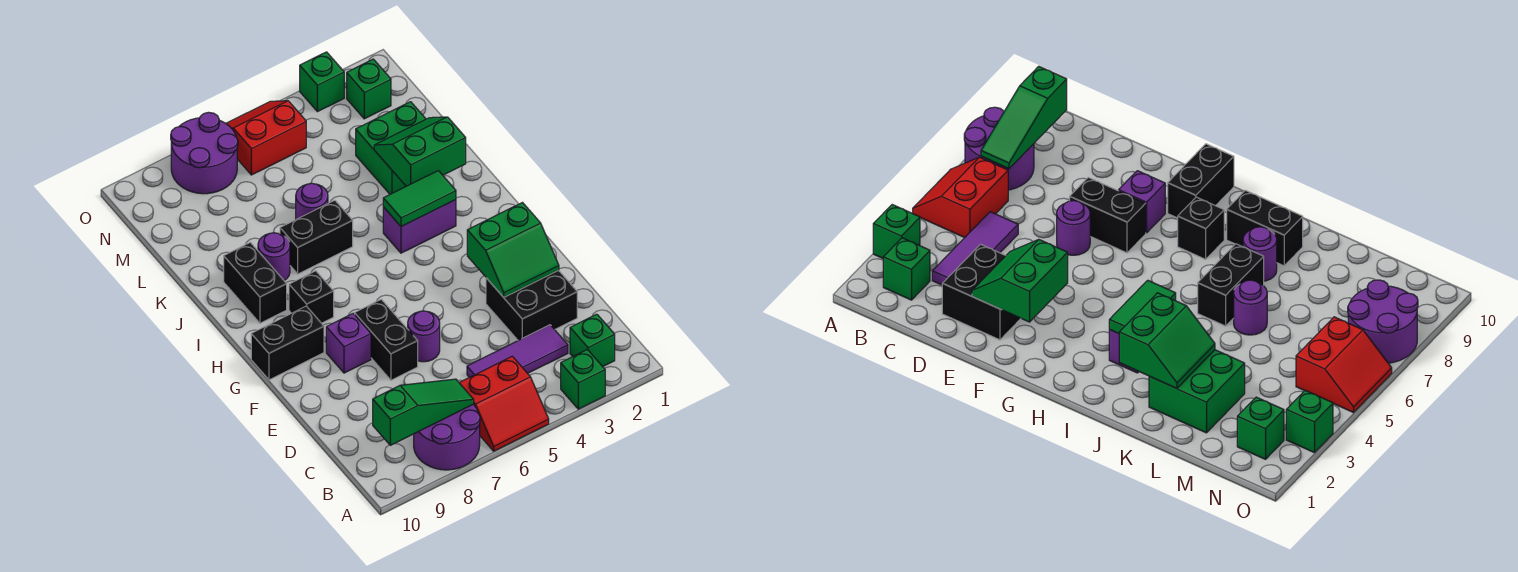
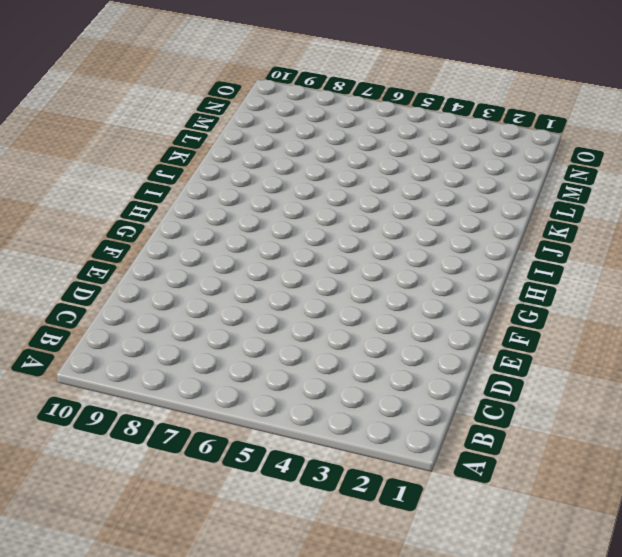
none -> green brick A3 level 1
none -> red slope A5:B6 level 1 top B
none -> purple round brick A7:B8 level 1

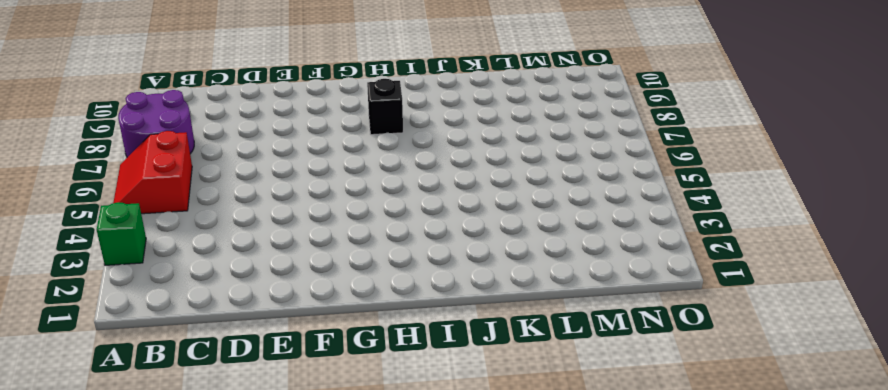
none -> green brick B2 level 1
none -> purple tile C3:C5 level 1
none -> black brick D2:E3 level 1

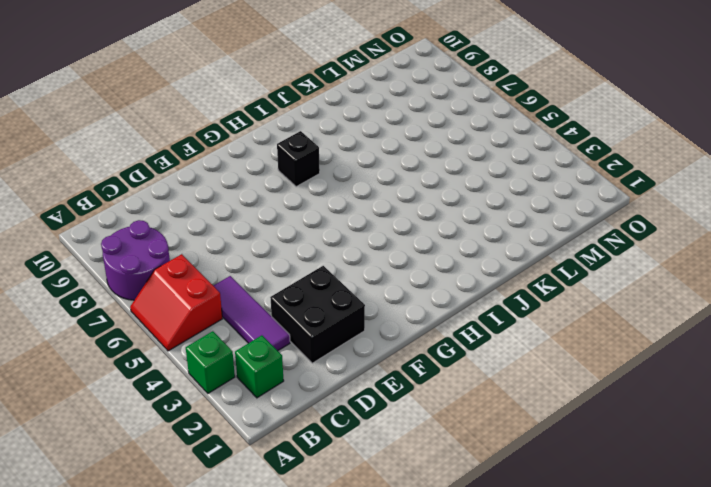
none -> purple round brick E6 level 1
none -> black brick E7:F7 level 1
none -> purple brick F8 level 1

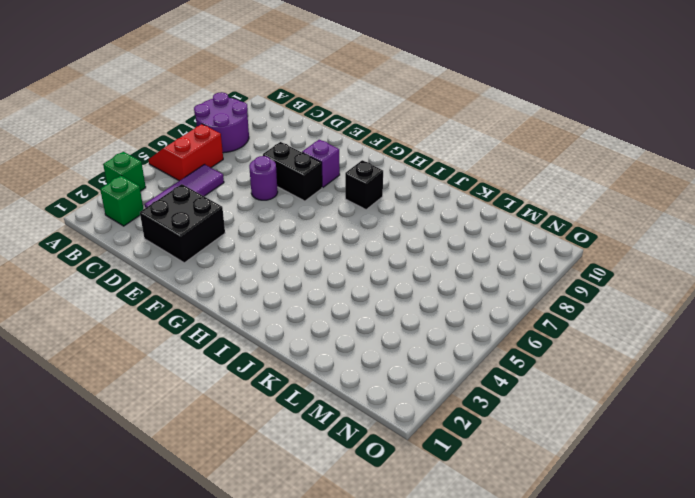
none -> black brick G9:G10 level 1
none -> purple brick I3:I4 level 1
none -> black brick I9:J9 level 1

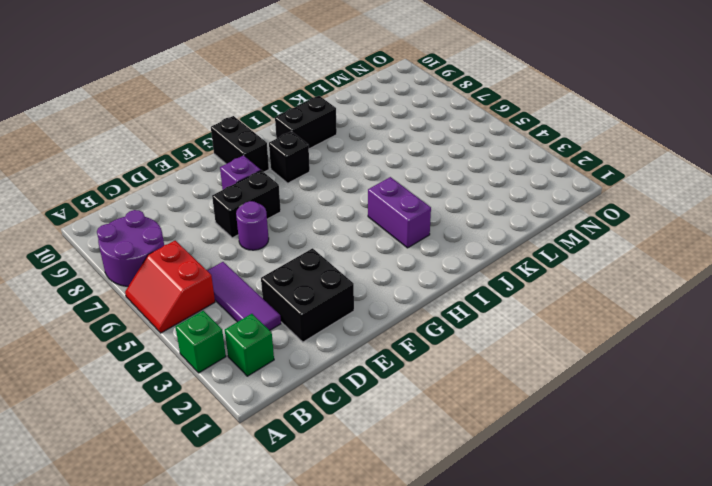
none -> black brick J6:J7 level 1
none -> purple round brick J8 level 1
none -> green brick K2:L3 level 1

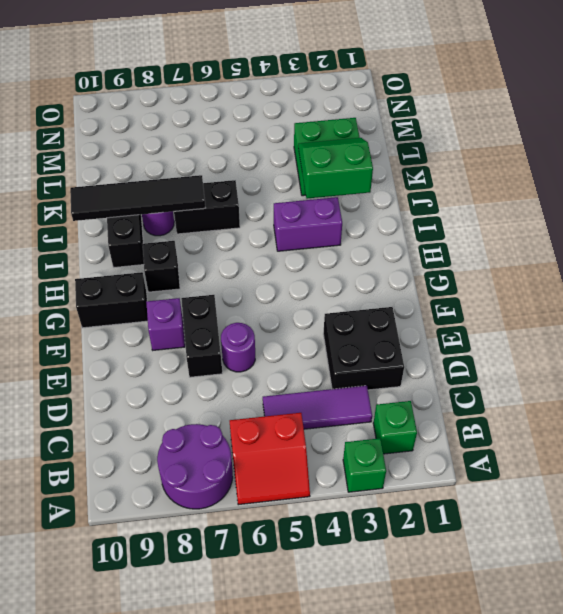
black tile J7:J10 level 2 -> none
none -> purple round brick K6 level 1
none -> green brick N2 level 1
none -> red slope N5:O6 level 1 top N

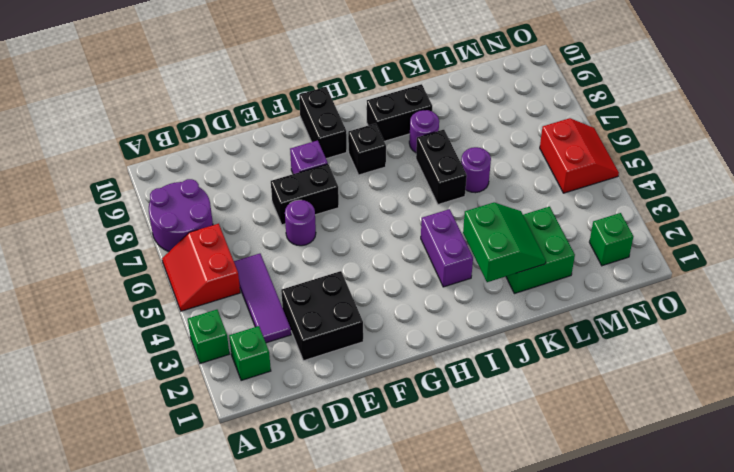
none -> purple round brick N7:O8 level 1
none -> green brick O3 level 1
none -> green slope B7:B9 level 2 top 9

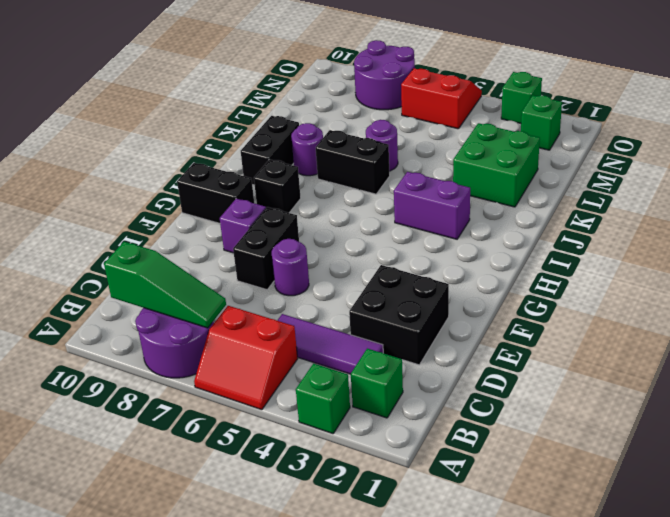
none -> green slope E2:F3 level 2 top F
none -> green tile I3:I4 level 2
none -> green slope J2:K3 level 2 top J

